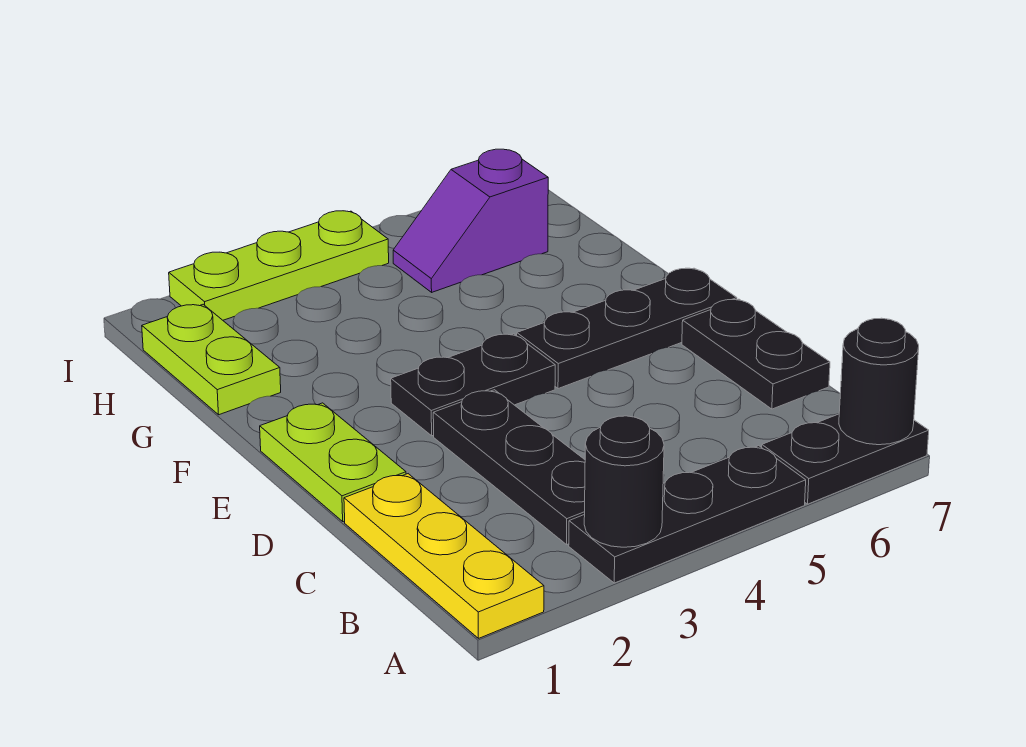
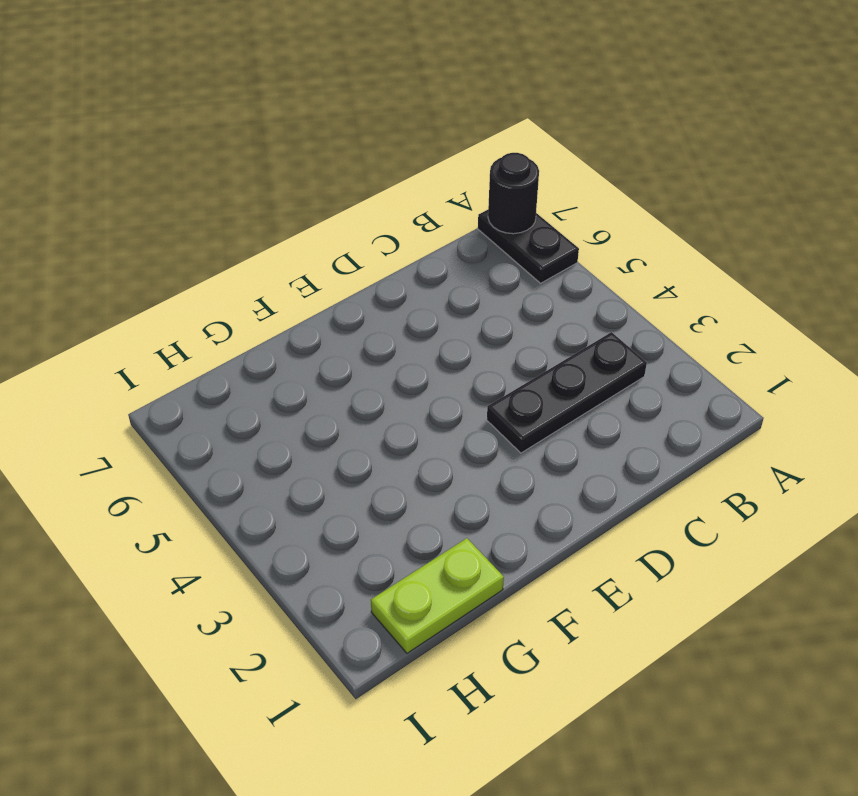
none -> yellow plate A1:C1 level 1
none -> black plate A3:A5 level 1
none -> black plate C7:D7 level 1

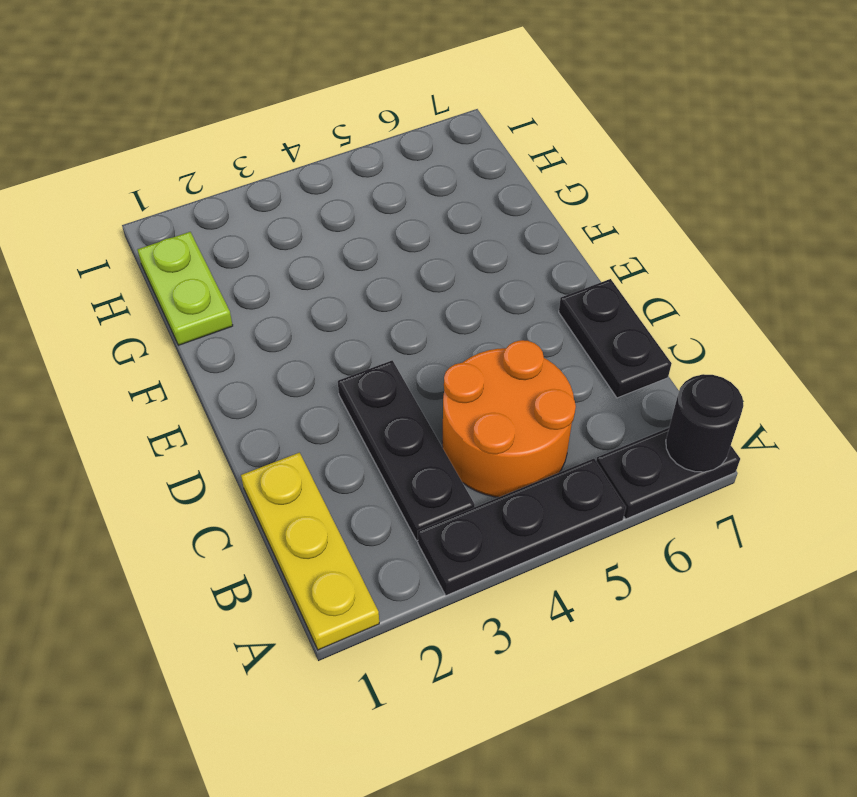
orange round brick B4:C5 level 1 -> none
none -> lime plate D1:E1 level 1
none -> black plate E3:E4 level 1
none -> black plate E5:E7 level 1

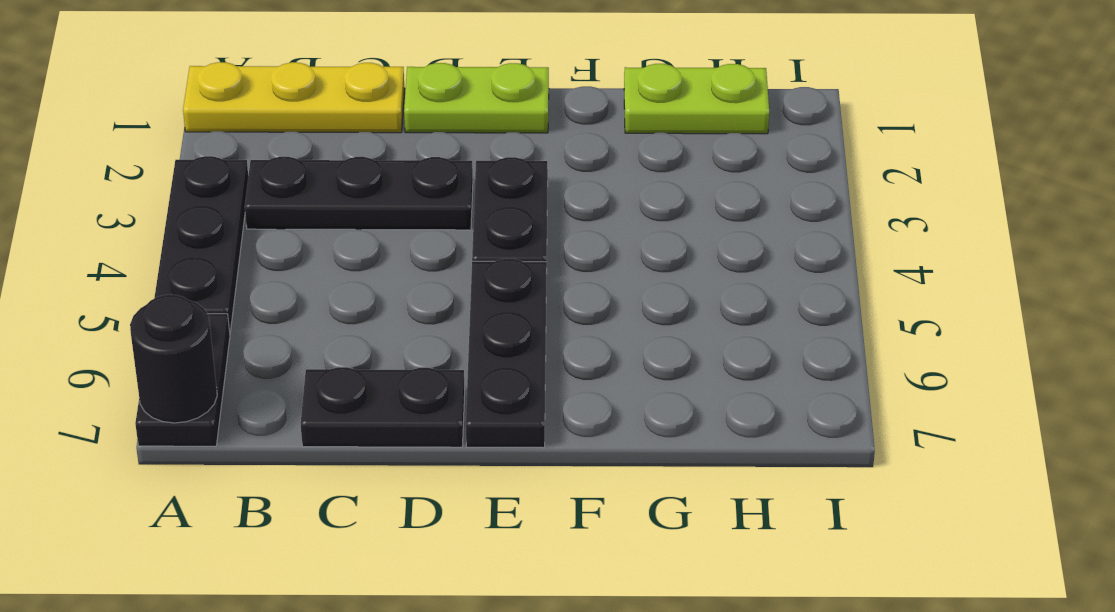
none -> purple slope H5:H6 level 1 top 6
none -> lime plate I2:I4 level 1
none -> black round brick A3 level 2

